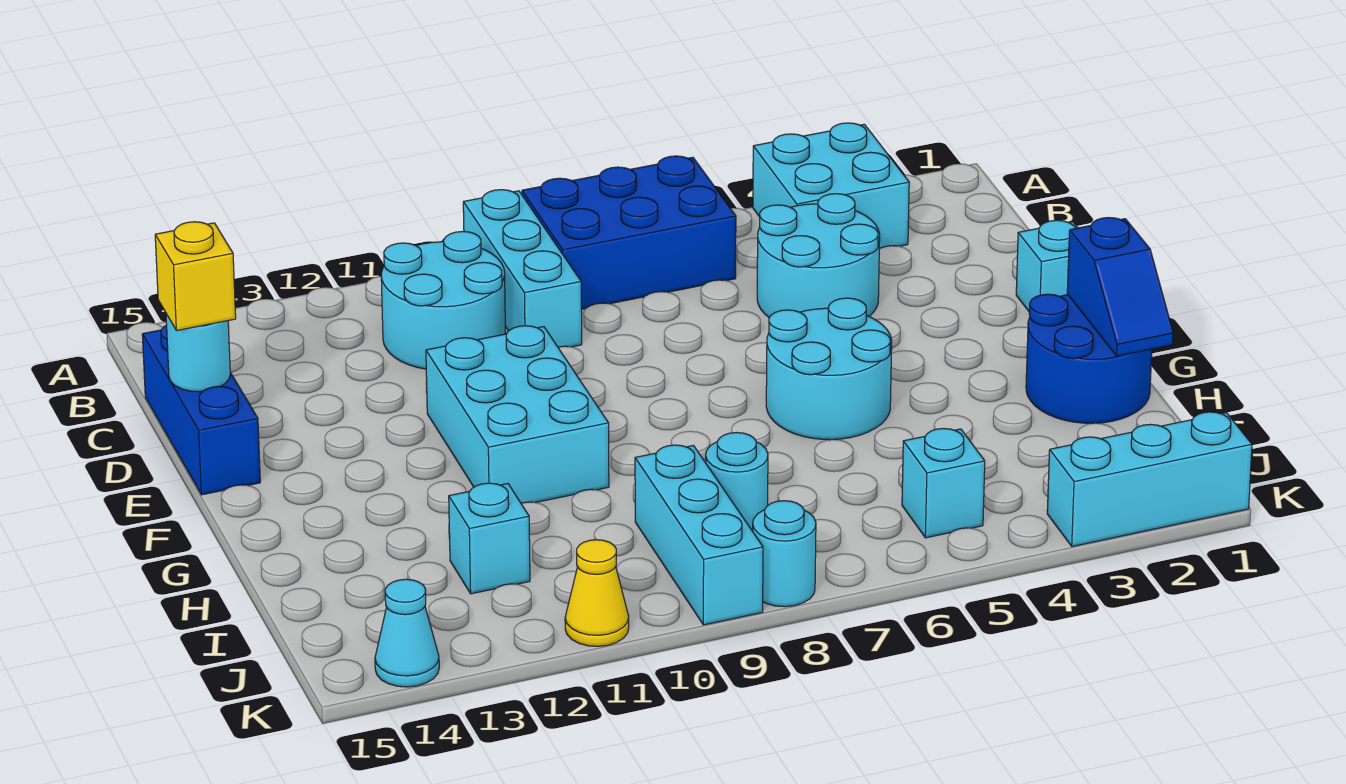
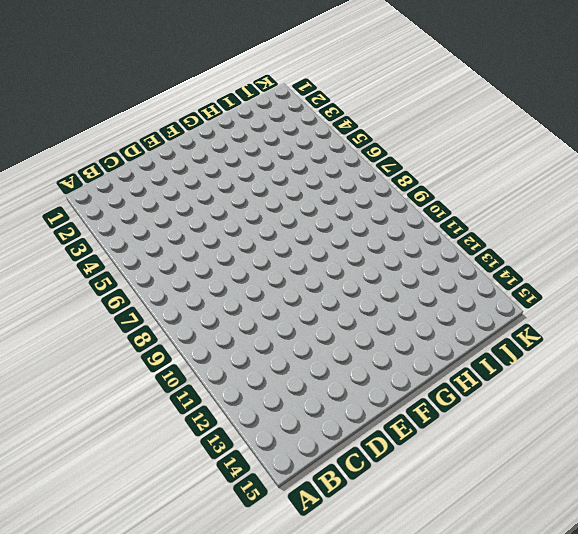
none -> cyan brick A3:B4 level 1
none -> blue brick A6:B8 level 1
none -> cyan brick A9:C9 level 1

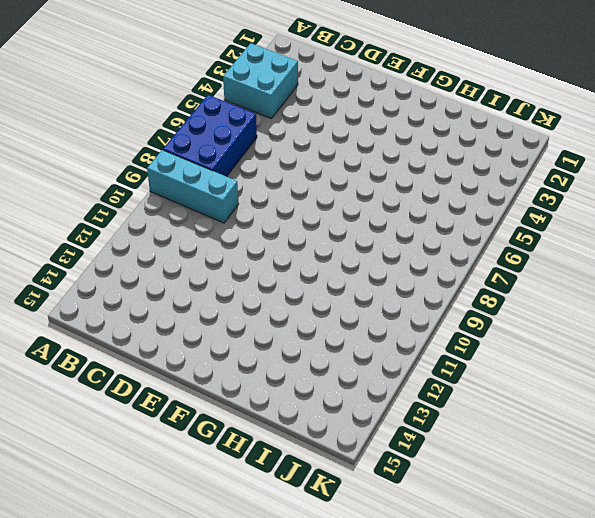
none -> cyan round brick B10:C11 level 1
none -> cyan round brick C4:D5 level 1
none -> blue brick C15:E15 level 1

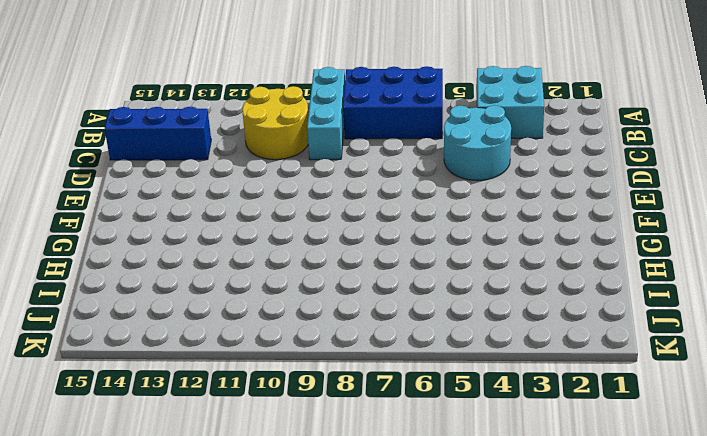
yellow round brick B10:C11 level 1 -> cyan round brick B10:C11 level 1
blue brick C13:C15 level 1 -> blue brick C15:E15 level 1
none -> cyan brick E1 level 1
none -> cyan brick E10:G11 level 1
none -> cyan round brick F5:G6 level 1

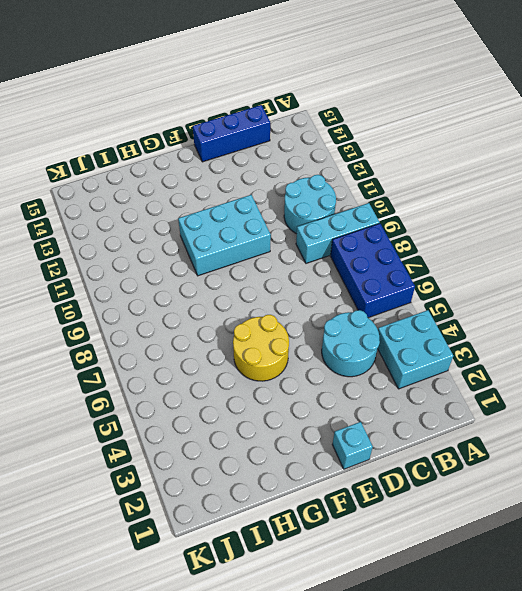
yellow round brick F5:G6 level 1 -> cyan round brick F5:G6 level 1
none -> blue round brick G1:H2 level 1
none -> cyan round brick I8 level 1
none -> cyan brick I9:K9 level 1

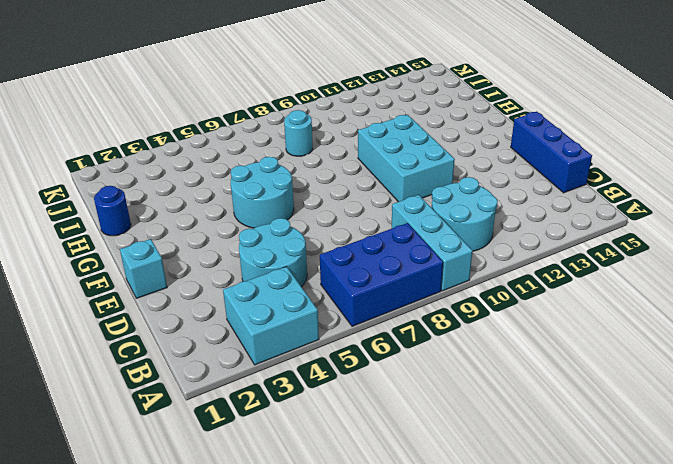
blue round brick H1 level 1 -> blue round brick G1:H2 level 1
none -> cyan brick I9:K9 level 1
none -> cyan brick I12 level 1
none -> cyan brick J5 level 1

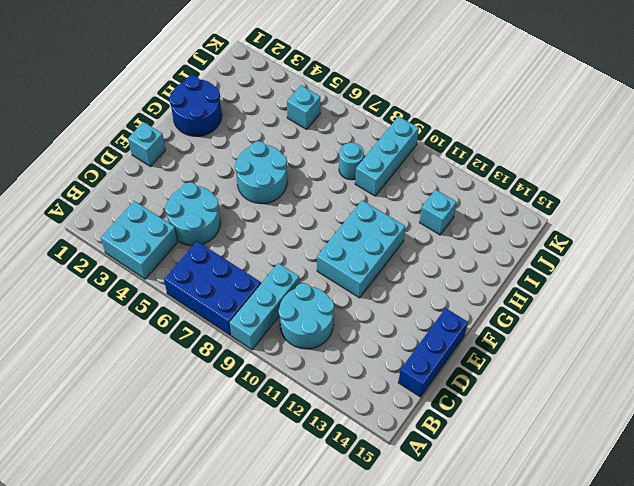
none -> cyan brick K1:K3 level 1
none -> cyan round brick K8 level 1
none -> yellow cone K11 level 1

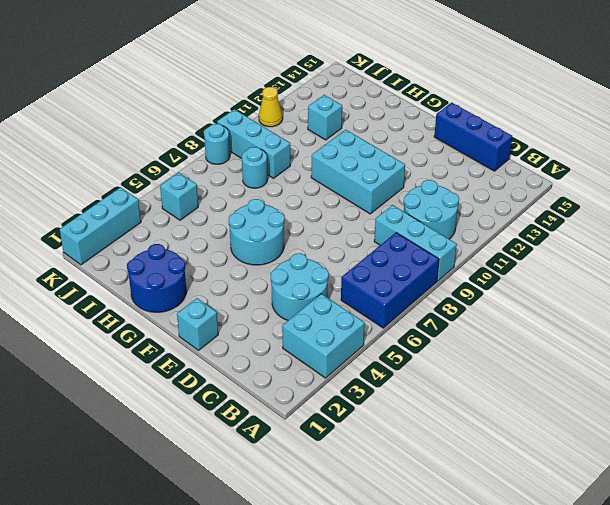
none -> cyan cone K14 level 1
none -> cyan round brick D15 level 2
none -> blue slope G1:H1 level 2 top G

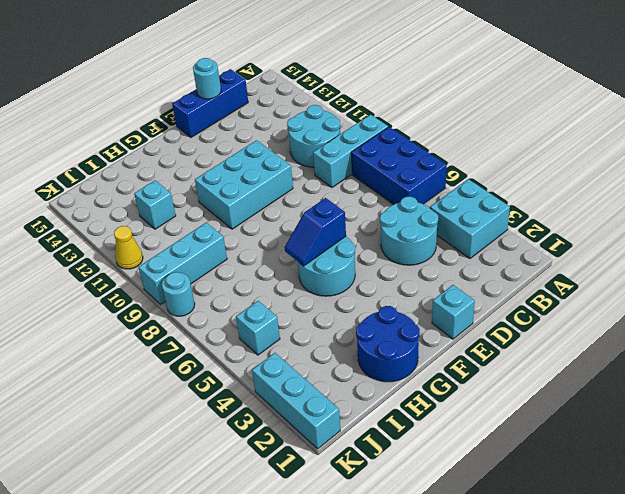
blue slope F6:G6 level 2 top F -> blue slope G1:H1 level 2 top G
none -> cyan round brick I8 level 1
none -> cyan cone K14 level 1
none -> yellow brick D15 level 3

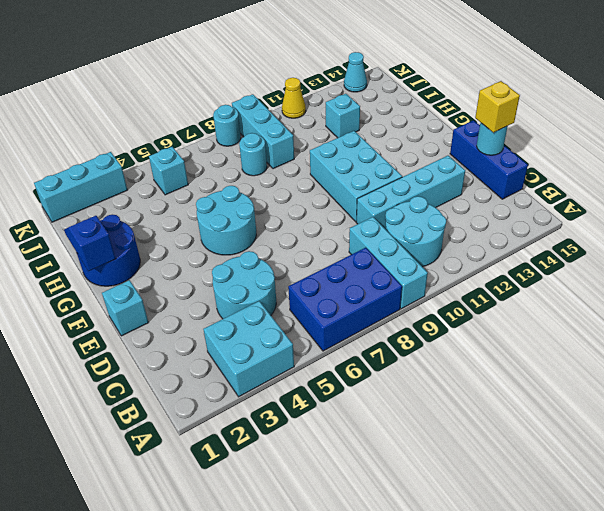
cyan brick D10:D13 level 1 -> none

